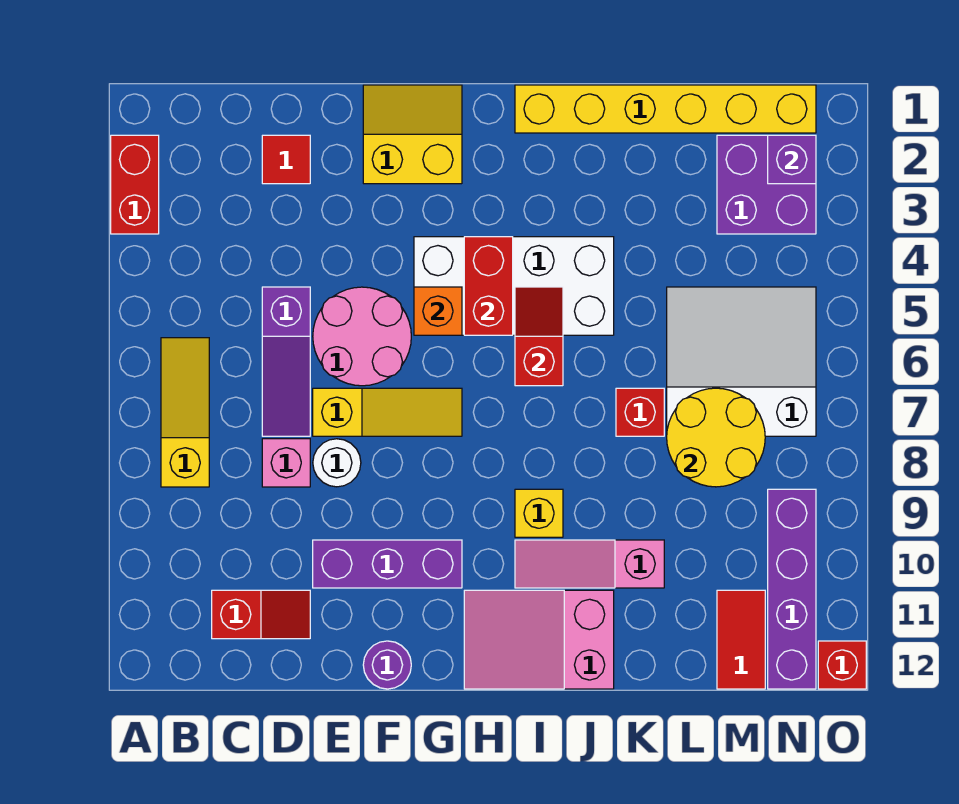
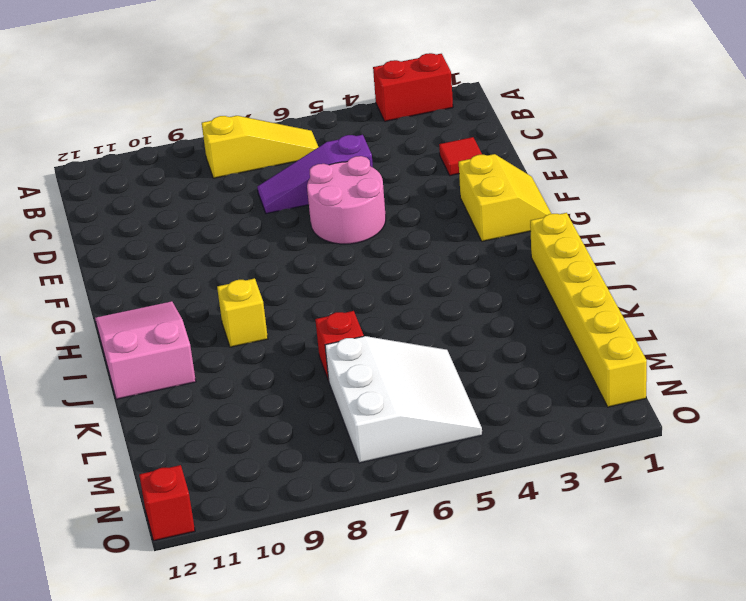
none -> red slope C11:D11 level 1 top C
none -> pink brick D8 level 1
none -> yellow slope E7:G7 level 1 top E

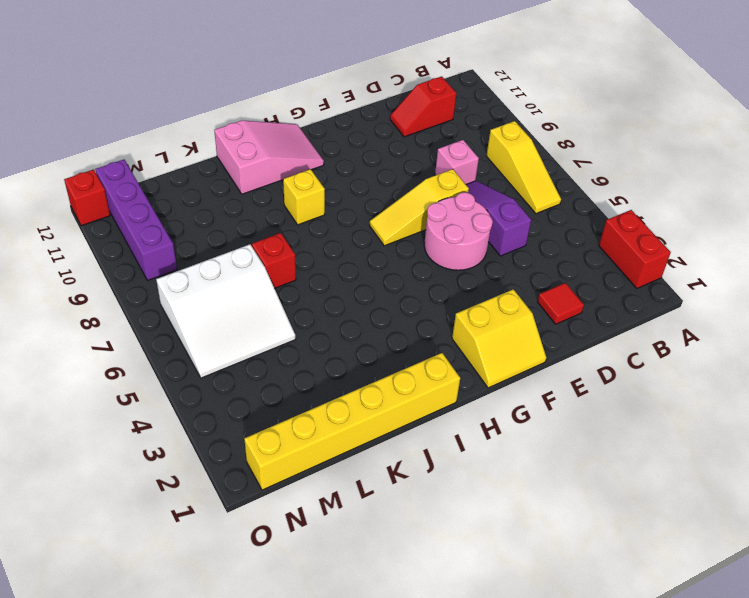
none -> white round brick E8 level 1
none -> purple brick E10:G10 level 1
none -> purple round brick F12 level 1

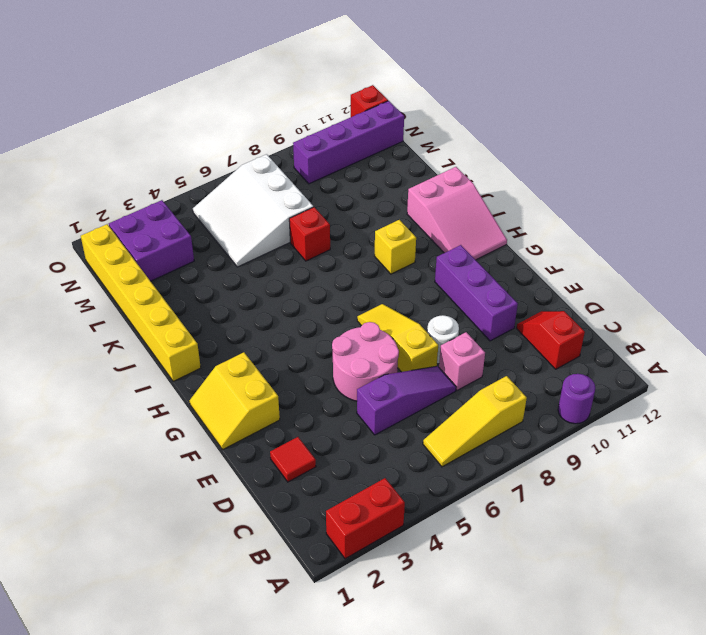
purple round brick A10 level 1 -> purple round brick F12 level 1
none -> white brick G4:J5 level 1
none -> pink slope I10:K10 level 1 top K
none -> red tile M11:M12 level 1

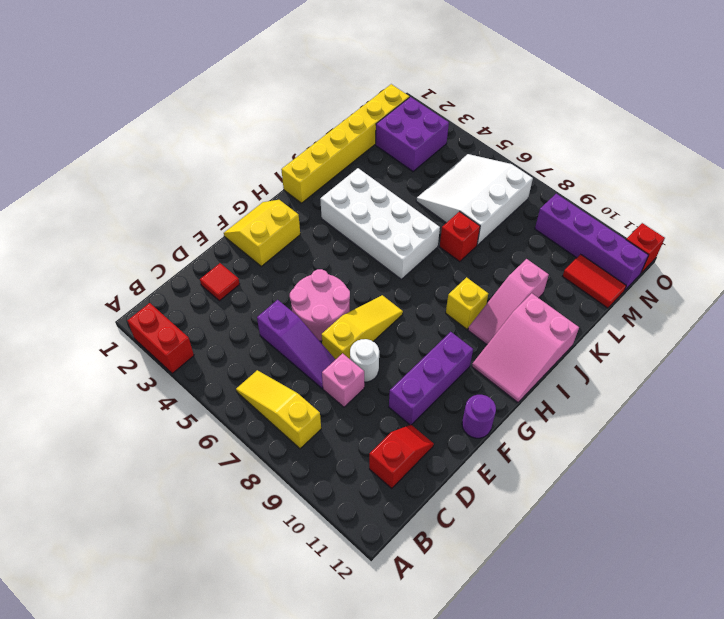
white brick I3:J6 level 1 -> white brick G4:J5 level 1
none -> orange brick G5 level 2
none -> red brick H4:H5 level 2
none -> red slope I5:I6 level 2 top 6

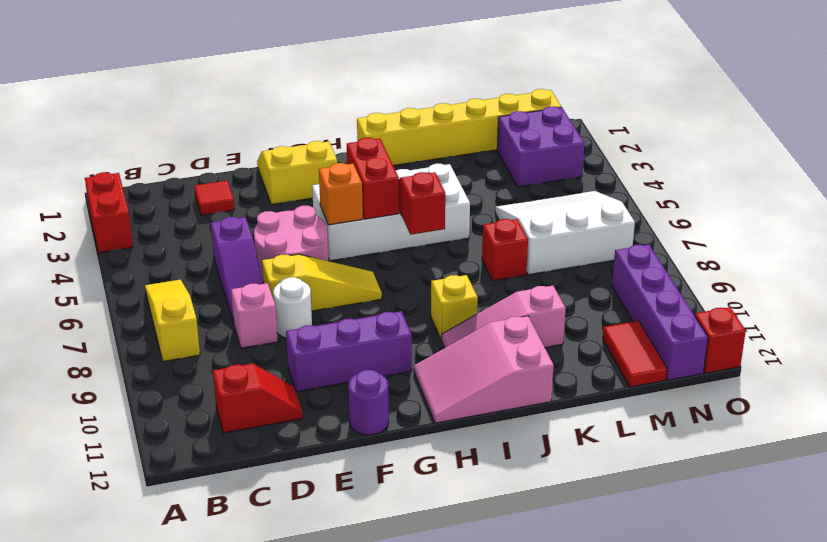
none -> yellow round brick L7:M8 level 2
none -> purple brick N2 level 2

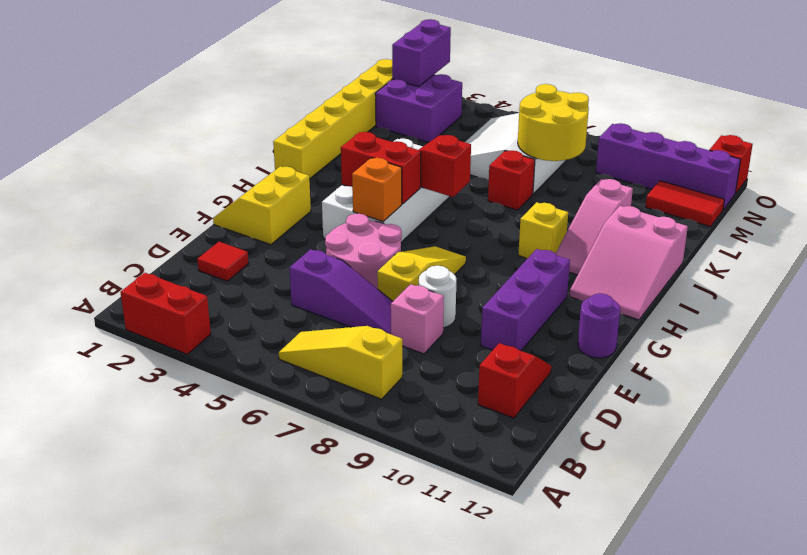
purple brick N2:O2 level 2 -> purple brick N2 level 2

